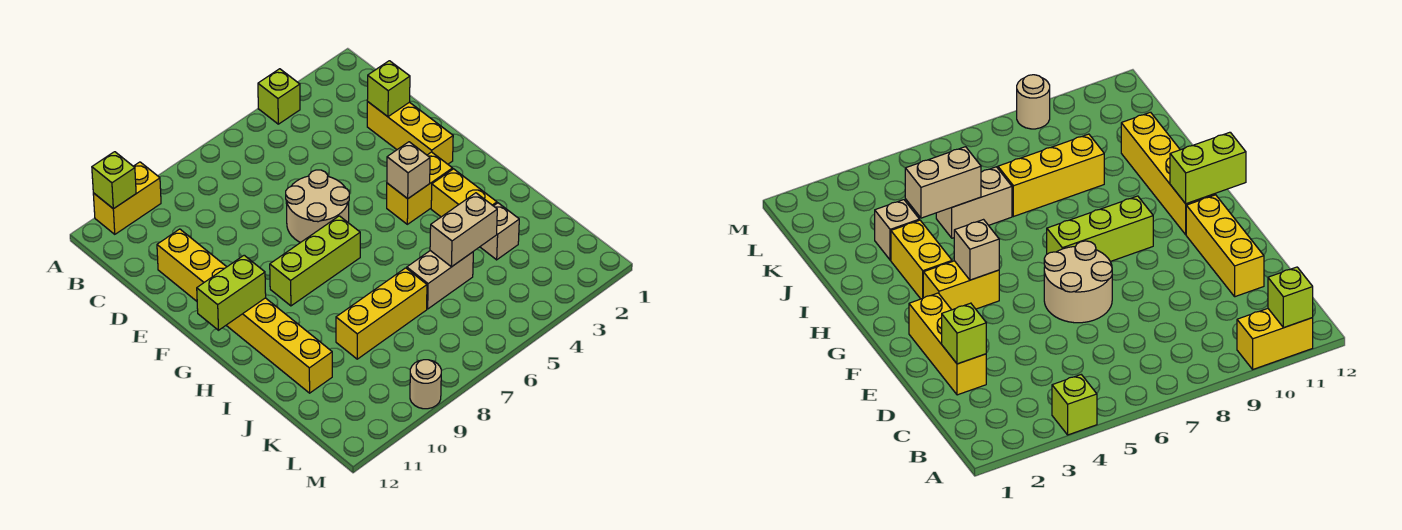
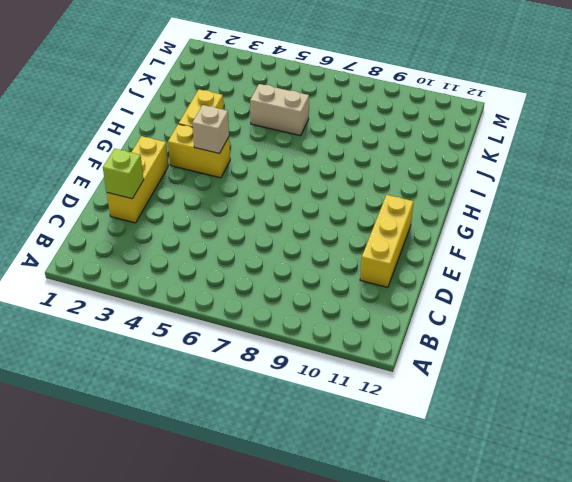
none -> lime brick A4 level 1
none -> yellow brick A10:A11 level 1
none -> tan round brick E6:F7 level 1

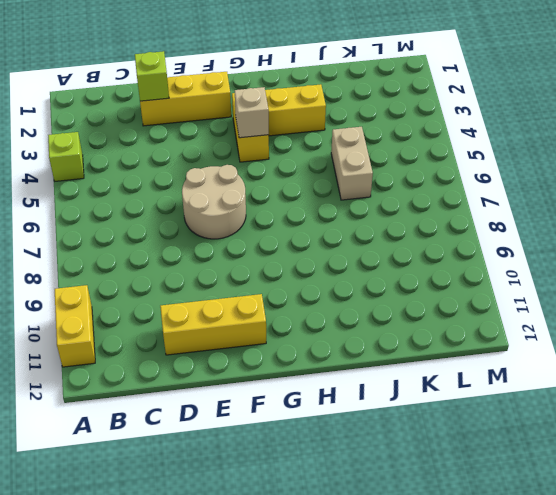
none -> lime brick G7:G9 level 1
none -> yellow brick G11:J11 level 1
none -> tan brick J3 level 1

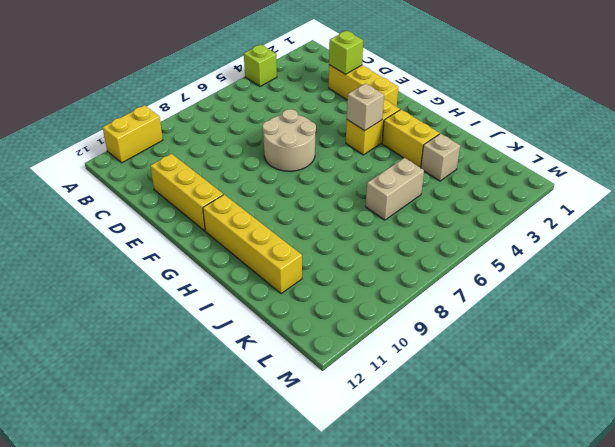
none -> lime brick G7:G9 level 1
none -> yellow brick J7:J9 level 1
none -> tan round brick M9 level 1

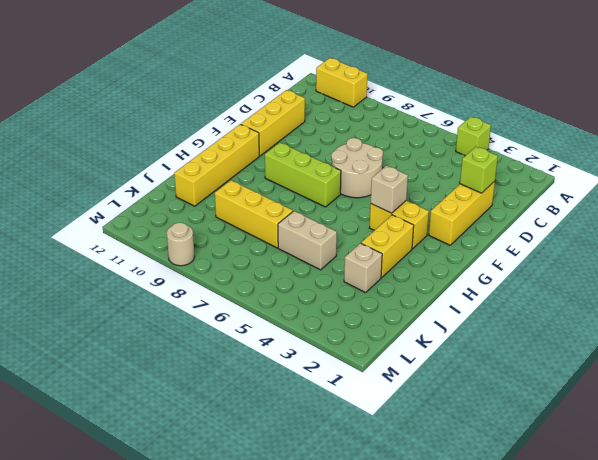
none -> lime brick A11 level 2
none -> lime brick G11:G12 level 2
none -> tan brick J4:J5 level 2

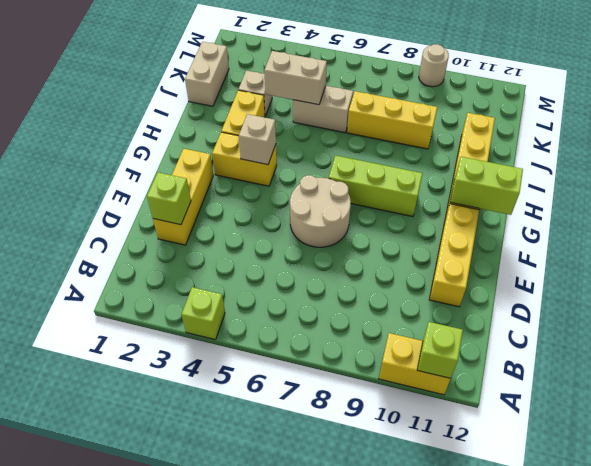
tan brick J1:K1 level 1 -> none

